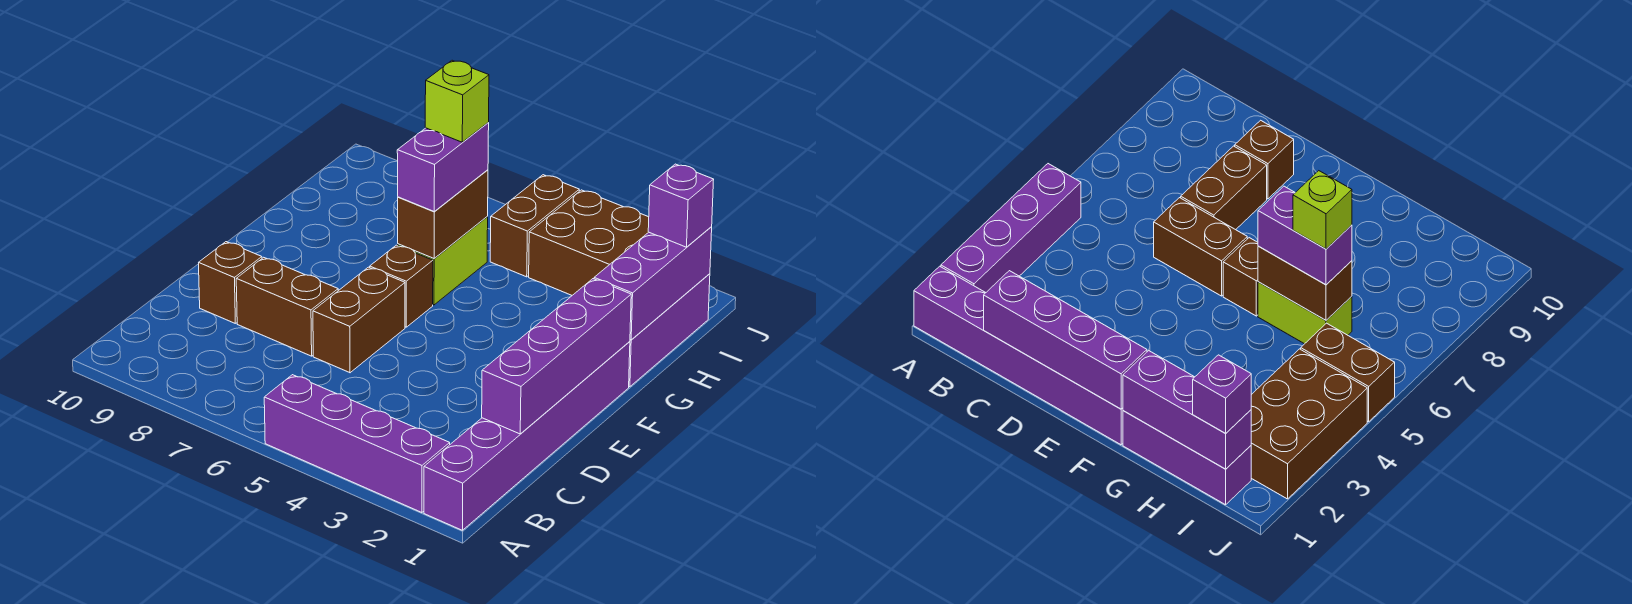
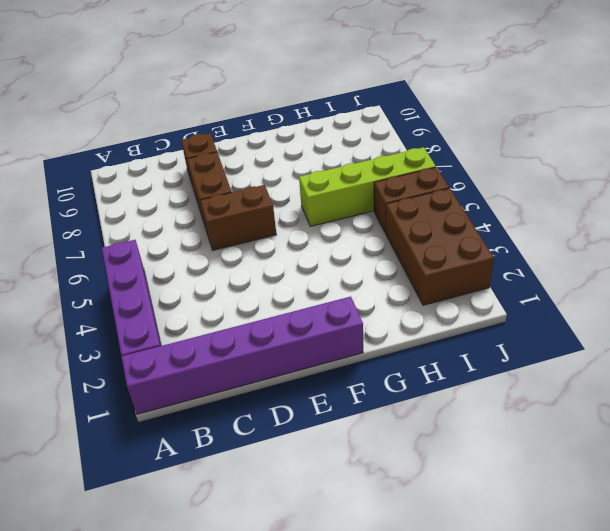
lime brick G6:J6 level 1 -> lime brick G6:H6 level 1
none -> brown brick F6 level 1
none -> purple brick G1:I1 level 1
none -> purple brick C1:F1 level 2

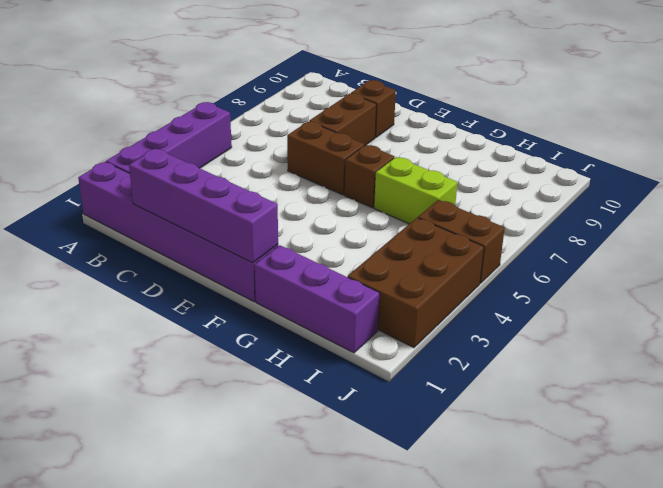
none -> purple brick G1:I1 level 2
none -> brown brick G6:H6 level 2
none -> purple brick G6:H6 level 3

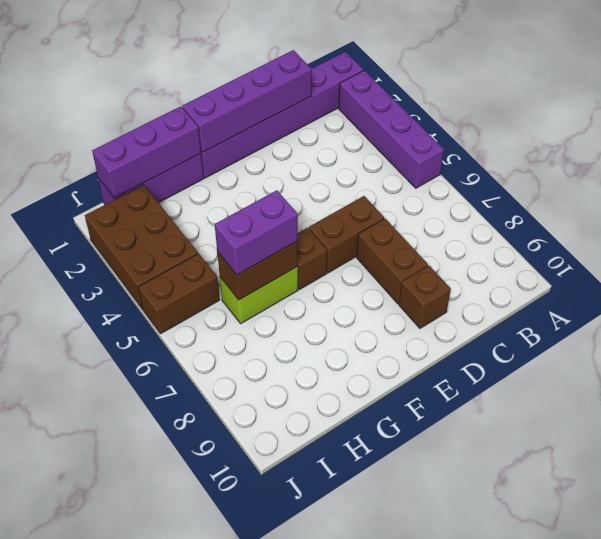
none -> purple brick I1 level 3
none -> lime brick H6 level 4

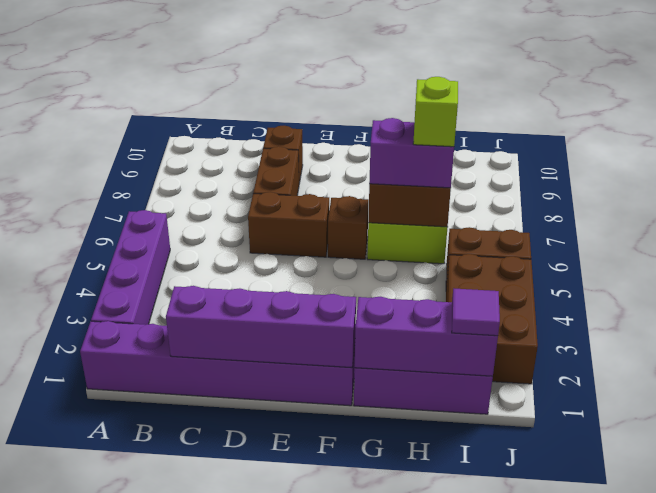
purple tile I1 level 3 -> purple brick I1 level 3

